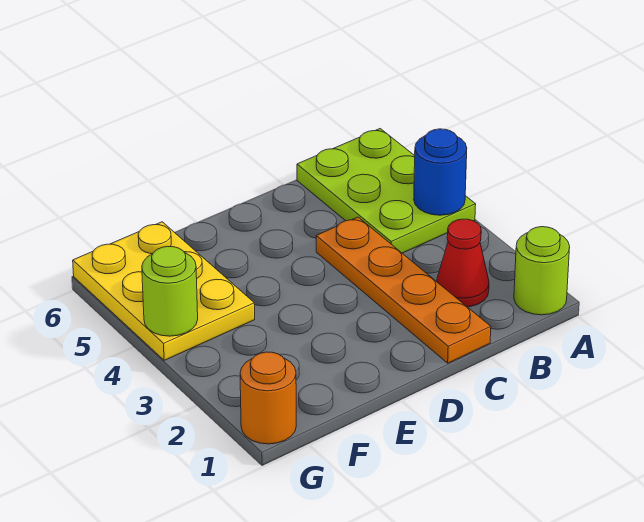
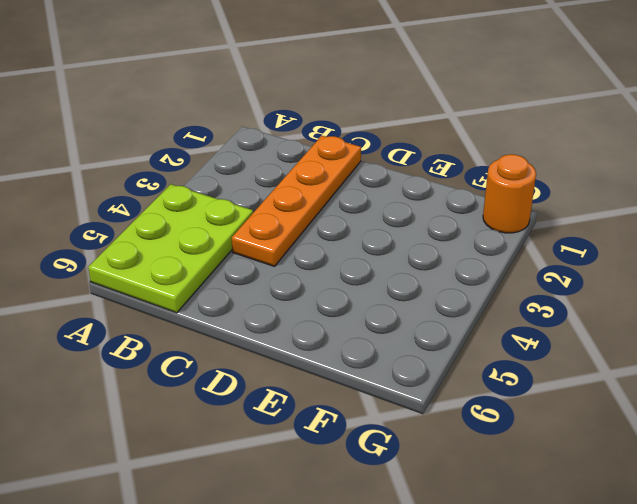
none -> lime round brick A1 level 1
none -> red cone B2 level 1

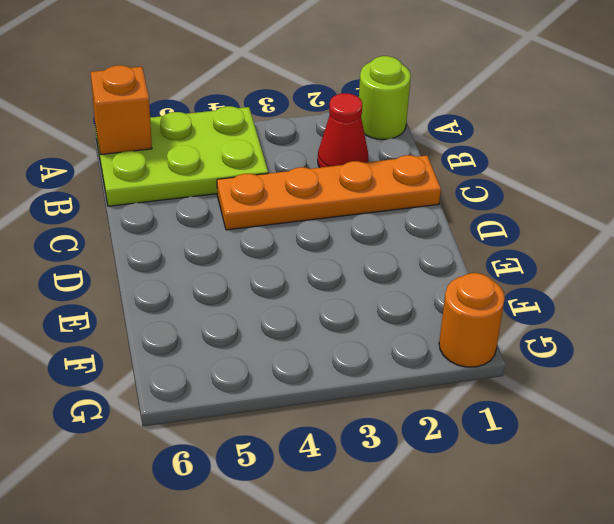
orange brick A6 level 2 -> none
none -> yellow plate F4:G6 level 1
none -> blue round brick A4 level 2

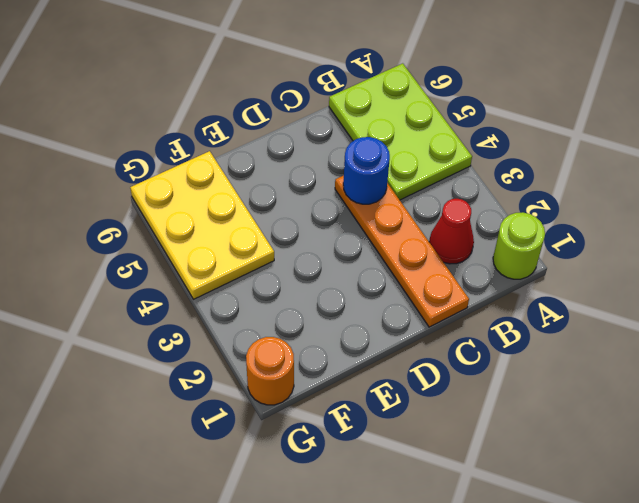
blue round brick C4 level 2 -> blue round brick A4 level 2
none -> lime round brick G4 level 2

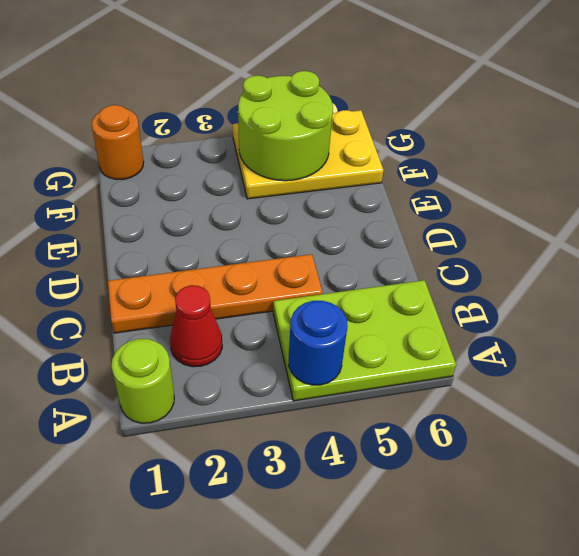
lime round brick F4:G5 level 2 -> lime round brick G4 level 2

